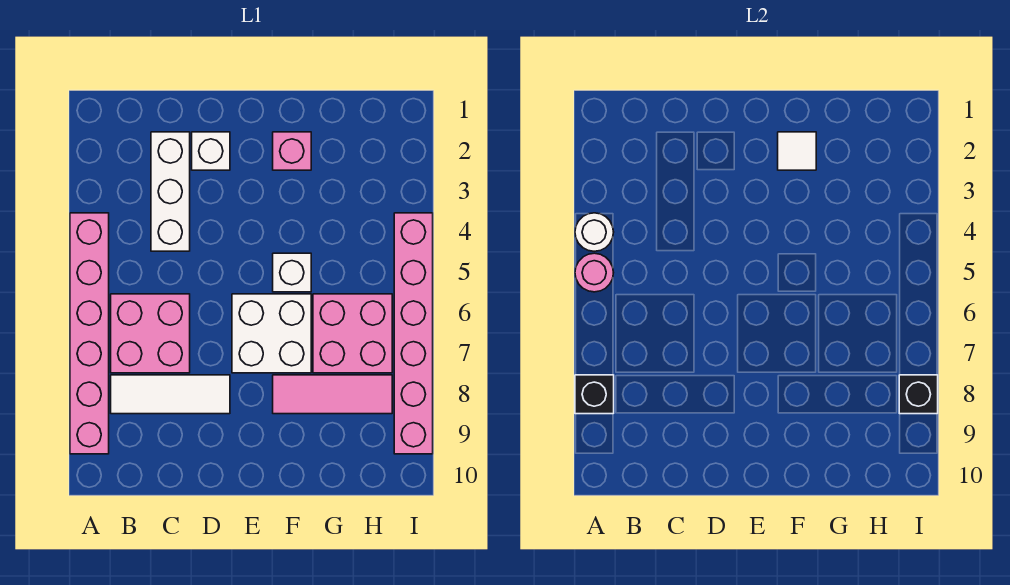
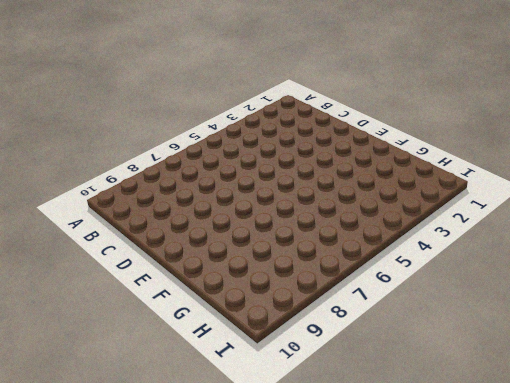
none -> pink brick A4:A9 level 1
none -> pink brick B6:C7 level 1
none -> white tile B8:D8 level 1

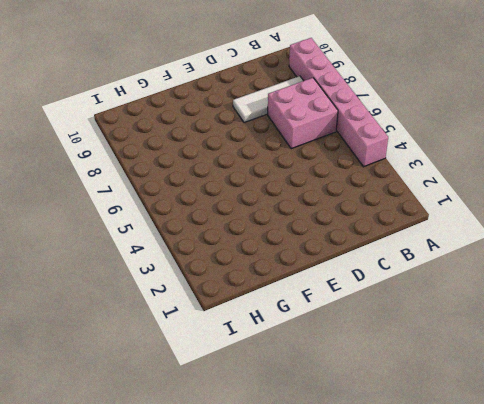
none -> white brick C2:C4 level 1
none -> white brick D2 level 1
none -> white brick E6:F7 level 1

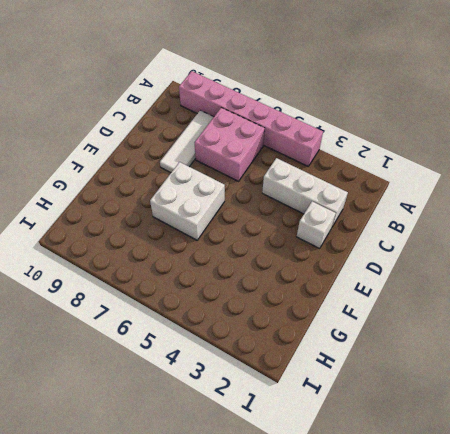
none -> pink brick F2 level 1
none -> white brick F5 level 1
none -> pink tile F8:H8 level 1

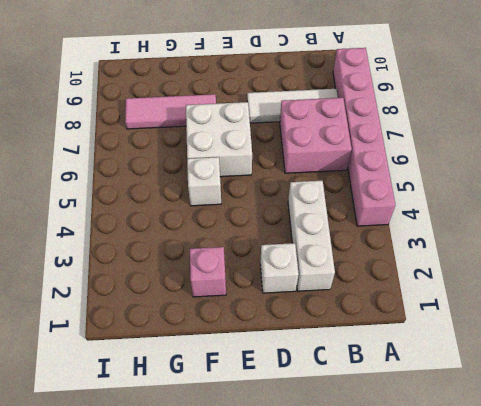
none -> pink brick G6:H7 level 1
none -> pink brick I4:I9 level 1
none -> white round brick A4 level 2

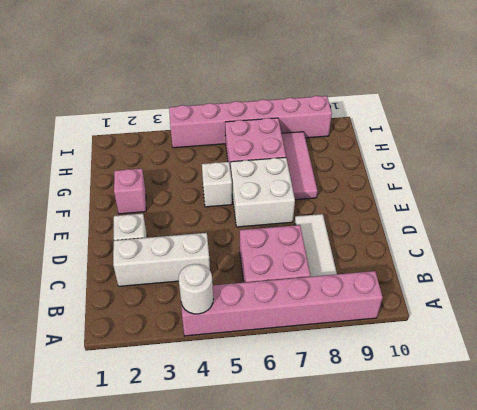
none -> pink round brick A5 level 2
none -> black brick A8 level 2
none -> white tile F2 level 2

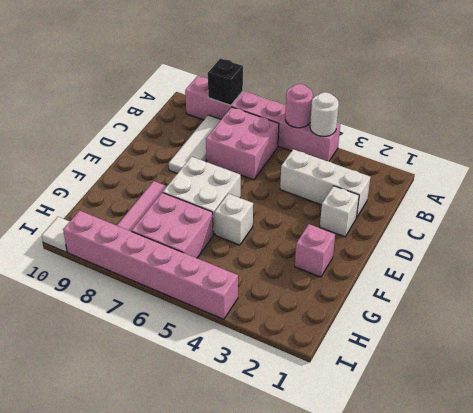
white tile I10 level 1 -> white tile F2 level 2
none -> black brick I8 level 2

